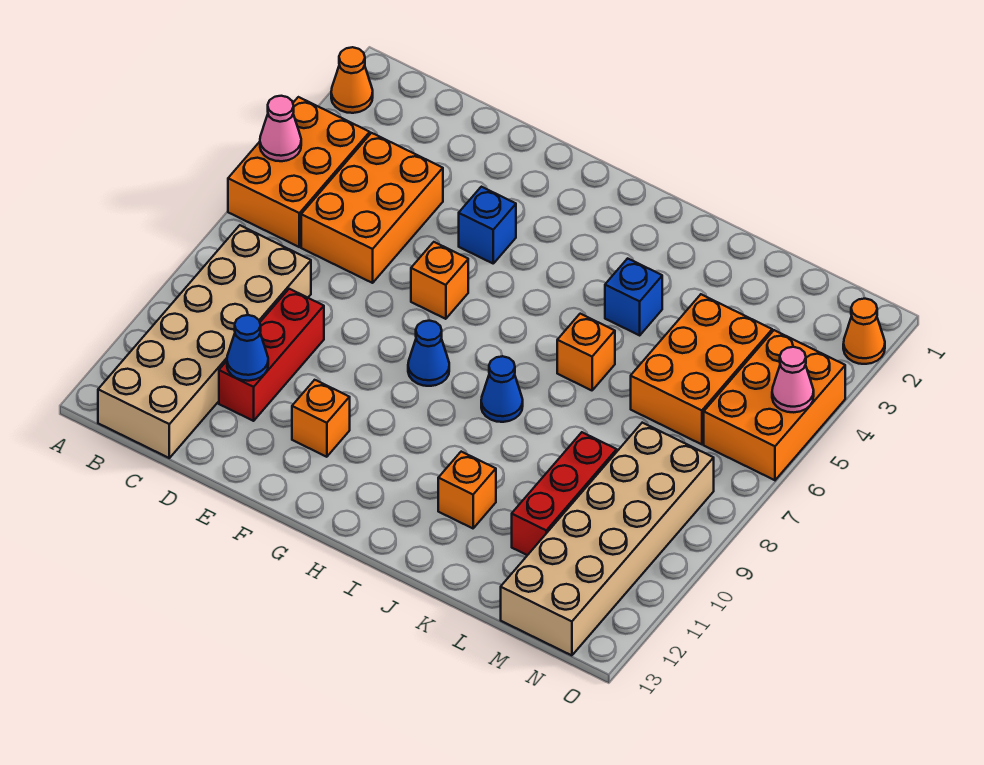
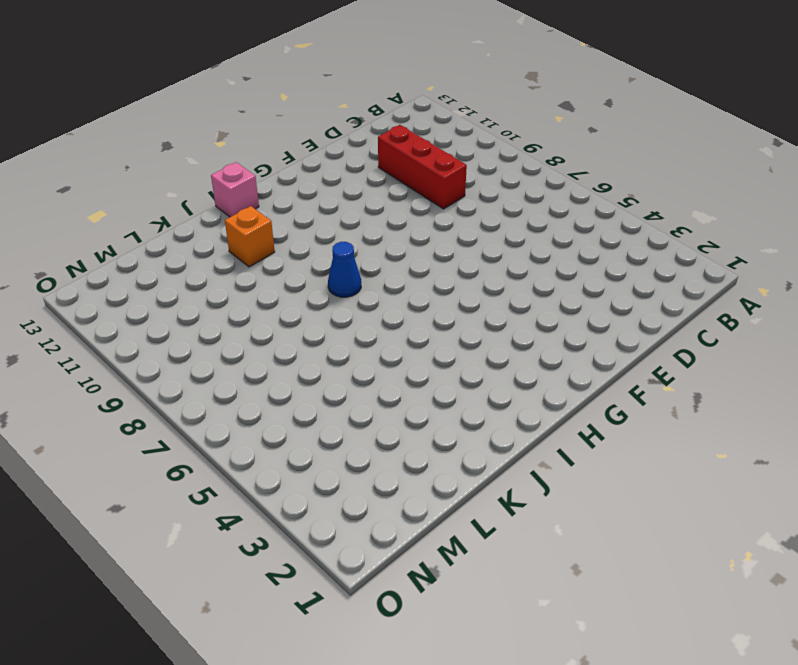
pink brick I13 level 1 -> none
none -> orange cone A2 level 1
none -> orange brick A4:B6 level 1
none -> tan brick B8:C13 level 1

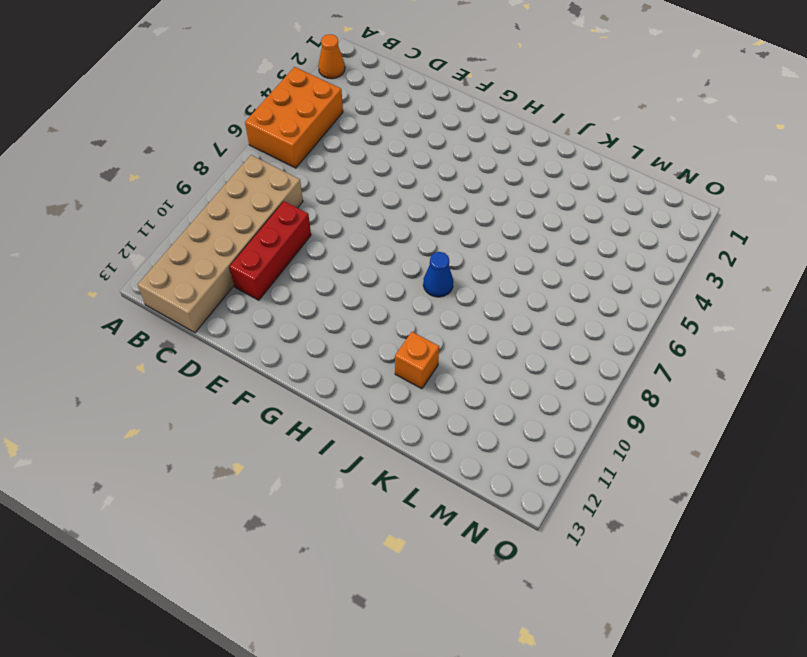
none -> orange brick C4:D6 level 1
none -> blue brick F4 level 1
none -> orange brick F6 level 1

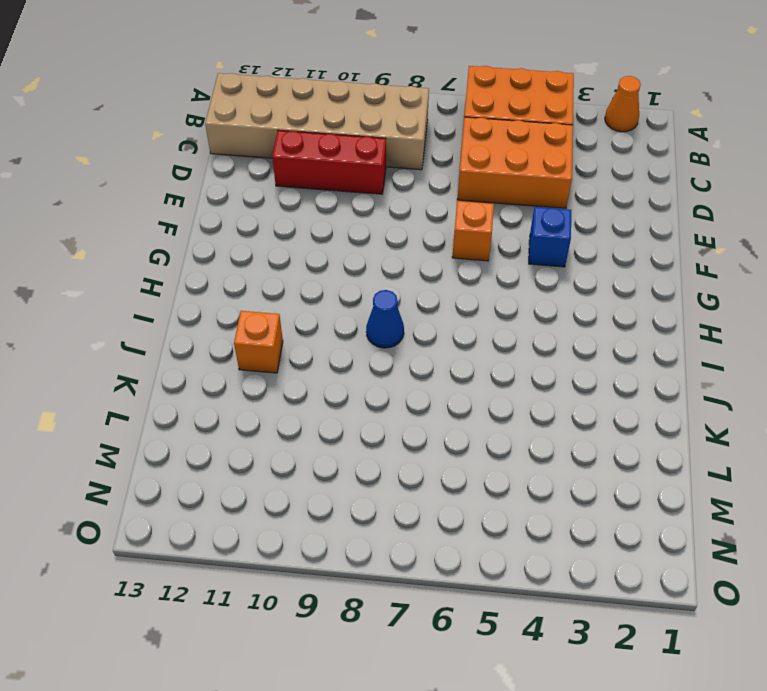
none -> orange brick F11 level 1
none -> blue cone G8 level 1
none -> blue brick J4 level 1

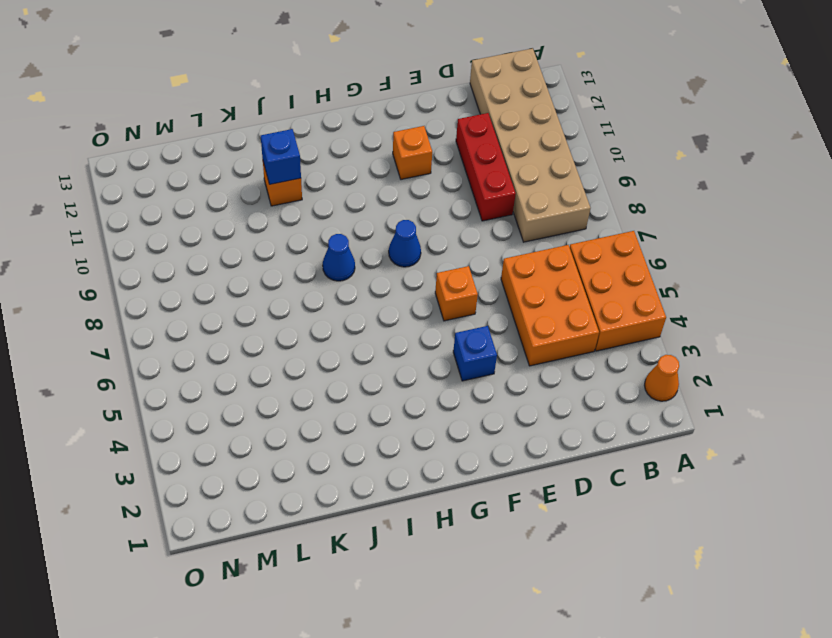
blue brick J11 level 2 -> blue brick J4 level 1
none -> orange brick J6 level 1
none -> orange brick L4:M6 level 1
none -> red brick L9:L11 level 1

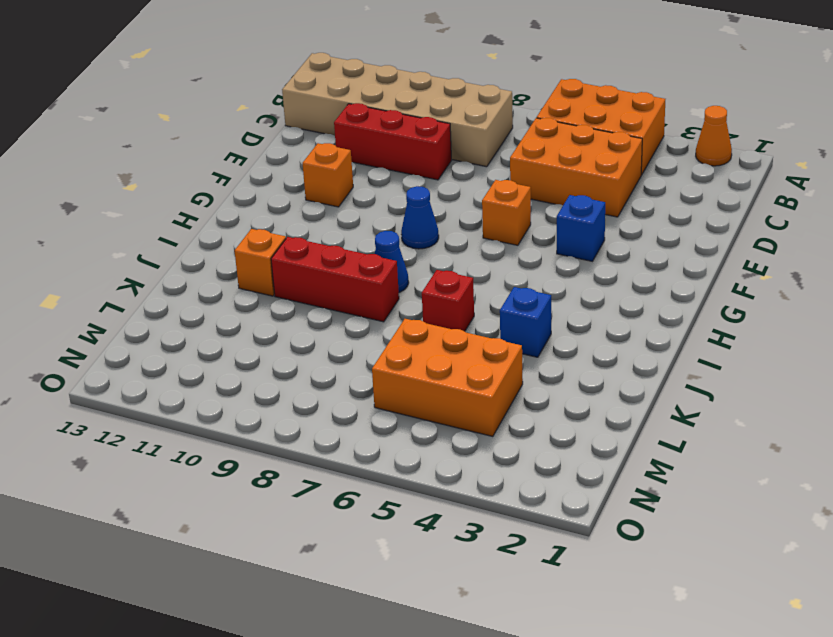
red brick J6 level 1 -> orange brick J6 level 1
red brick J8:J10 level 1 -> red brick L9:L11 level 1
none -> tan brick M8:N13 level 1
none -> orange brick N4:O6 level 1
none -> orange cone O2 level 1

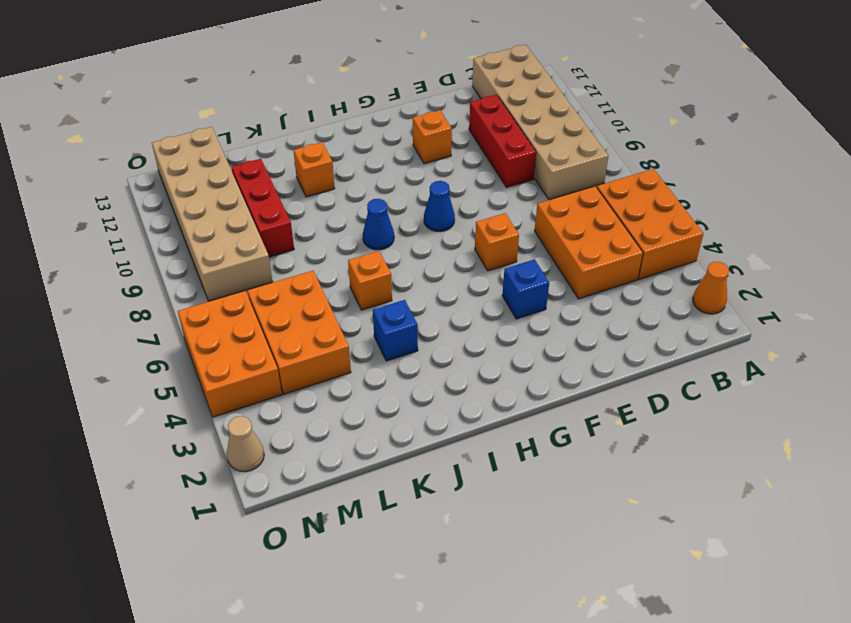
tan cone O2 level 1 -> orange cone O2 level 1
none -> pink cone A5 level 2
none -> blue cone D11 level 2
none -> pink cone O5 level 2

